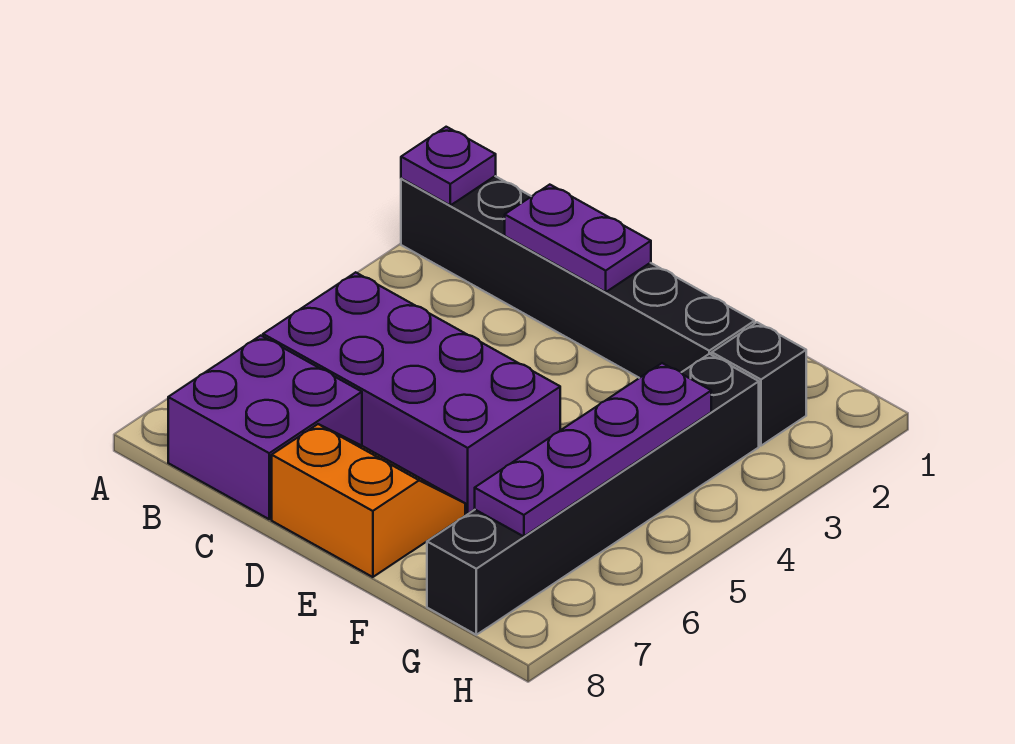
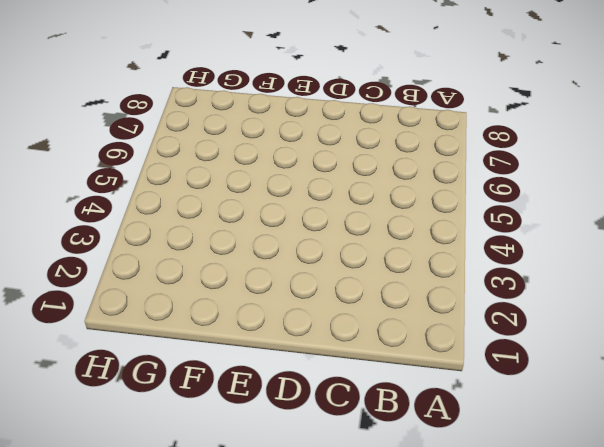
none -> black brick A2:F2 level 1
none -> purple brick B5:E6 level 1

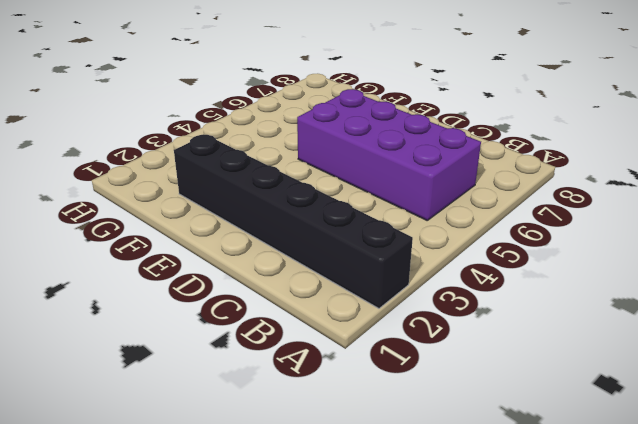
none -> purple brick B7:C8 level 1
none -> orange slope D7:E8 level 1 top 8

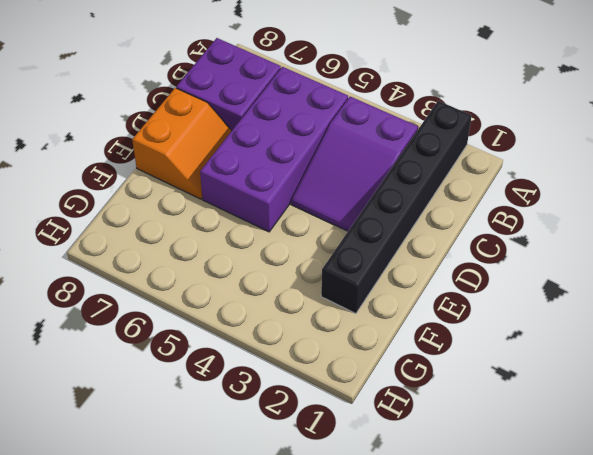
purple slope B3:D4 level 1 top B -> none
none -> black brick G2 level 1
none -> black brick G3:G8 level 1

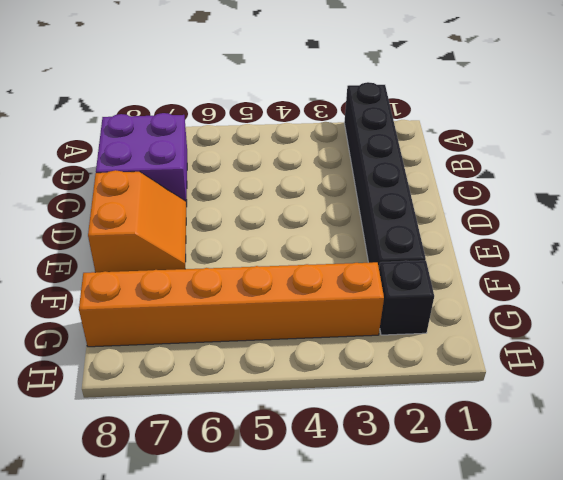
orange brick G3:G8 level 1 -> black brick G3:G8 level 1
none -> purple brick B5:E6 level 1
none -> purple plate A2 level 2

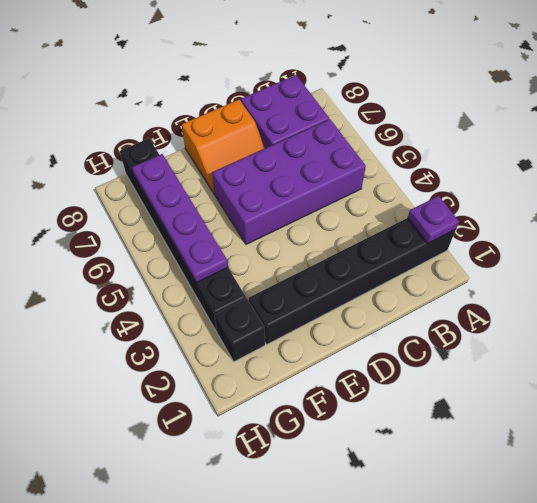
none -> purple plate C2:D2 level 2

